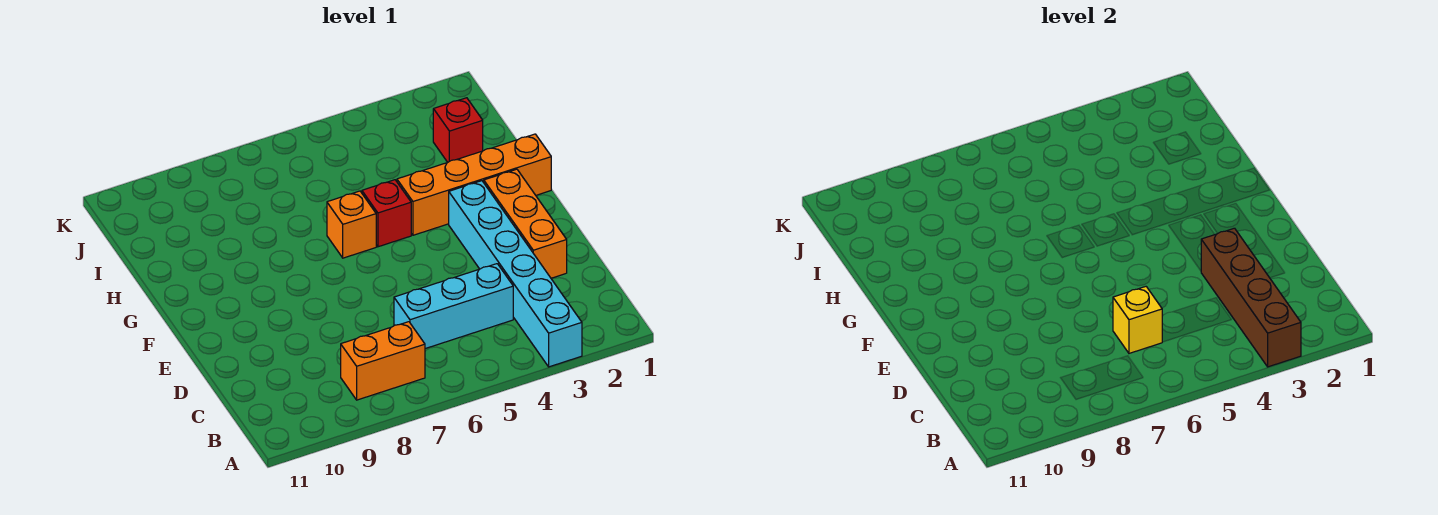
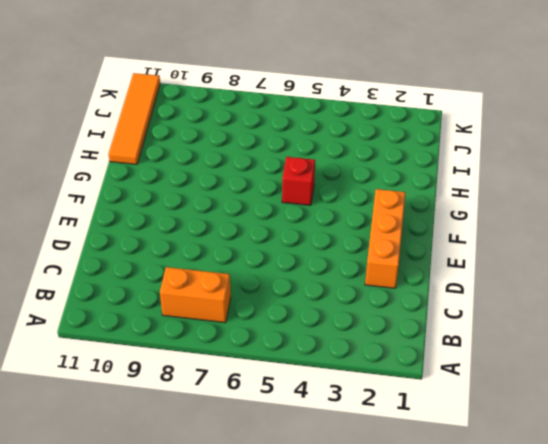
orange tile H11:K11 level 1 -> none
none -> cyan brick A3:F3 level 1
none -> cyan brick C4:C6 level 1

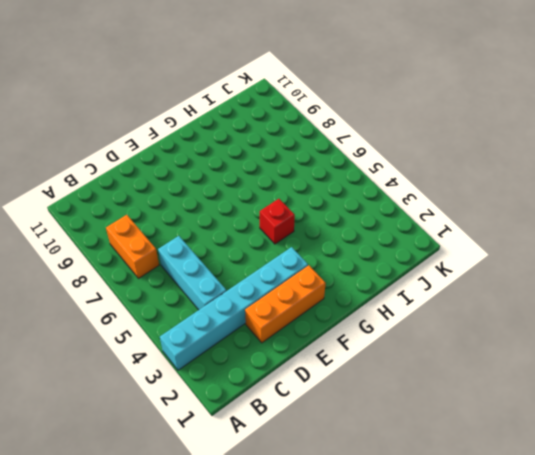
none -> orange brick G1:G4 level 1
none -> orange brick G6 level 1

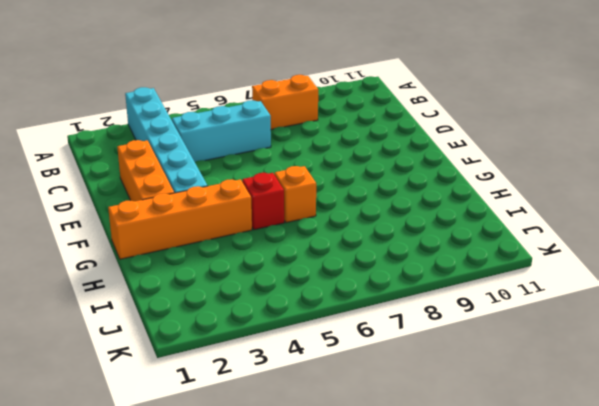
none -> red brick I2 level 1
none -> brown brick A3:D3 level 2

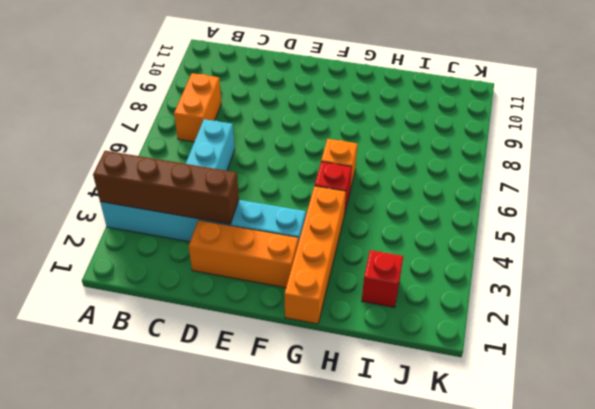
none -> yellow brick C6 level 2

